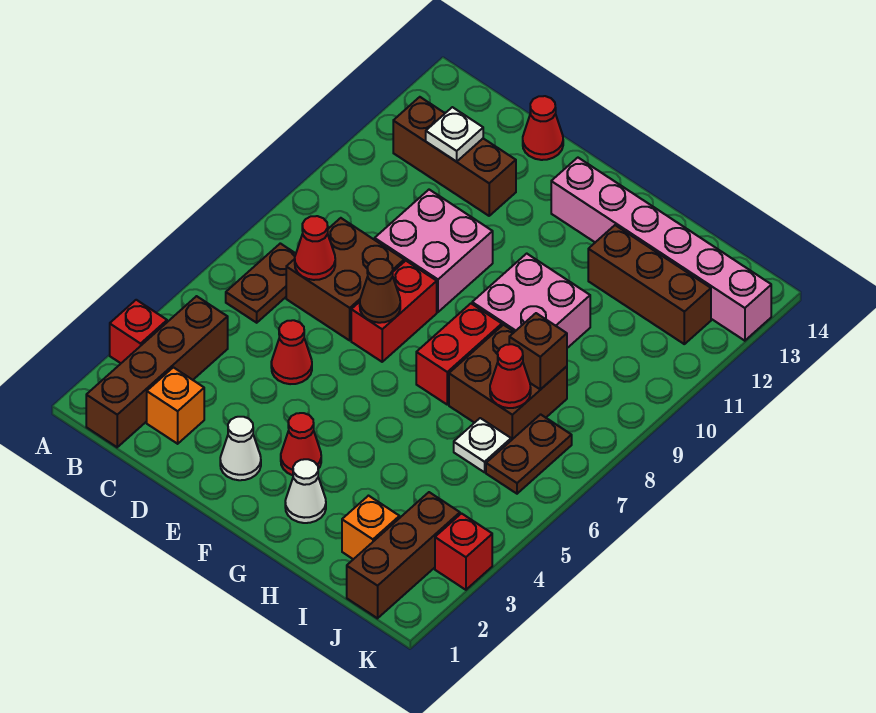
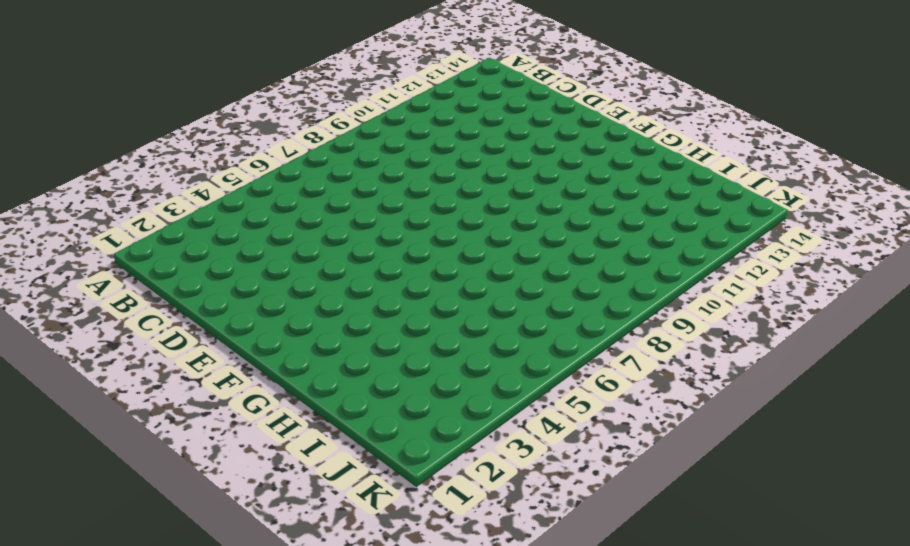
none -> red brick A3 level 1
none -> brown brick B1:B4 level 1
none -> brown plate B6:B7 level 1

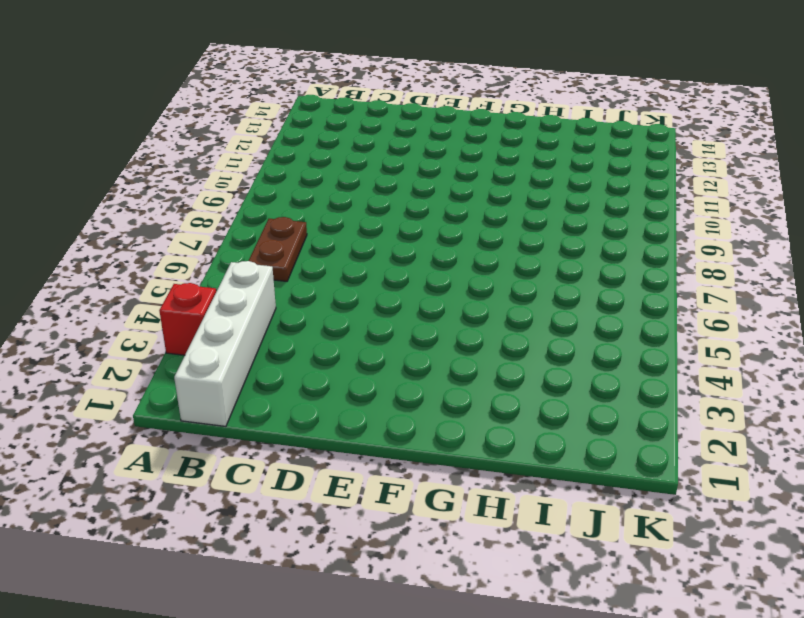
white brick B1:B4 level 1 -> brown brick B1:B4 level 1
none -> brown brick B12:D12 level 1
none -> orange brick C2 level 1
none -> brown brick C7:D8 level 1

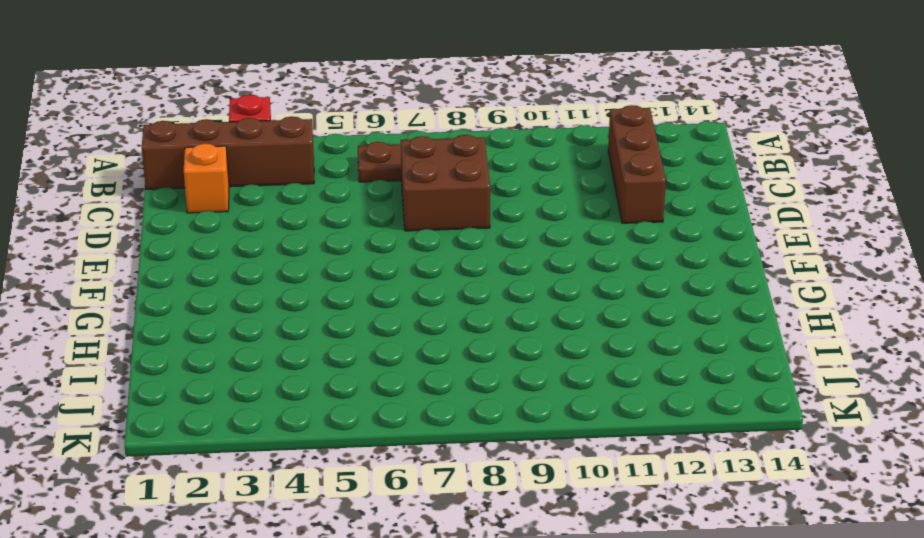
none -> red cone D5 level 1
none -> pink brick D9:E10 level 1
none -> red cone D14 level 1

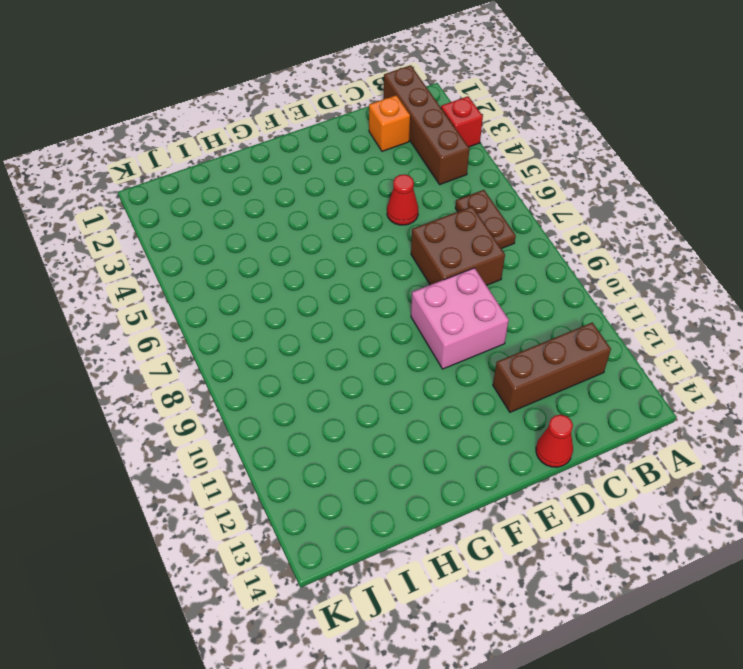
none -> white cone E2 level 1
none -> red brick E7:E8 level 1
none -> red cone F3 level 1

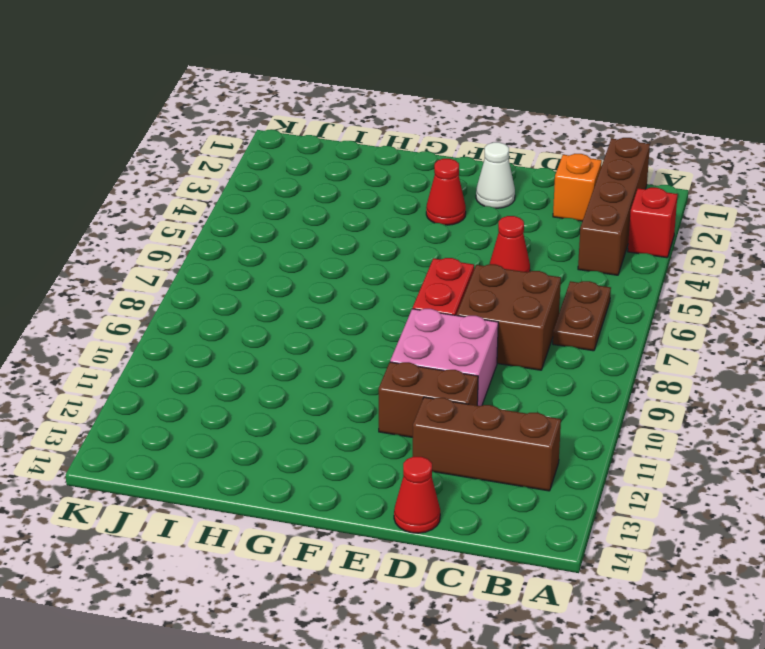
brown brick D11:E11 level 1 -> none
none -> pink brick F13:K13 level 1
none -> white cone G2 level 1
none -> red brick G7:G8 level 1

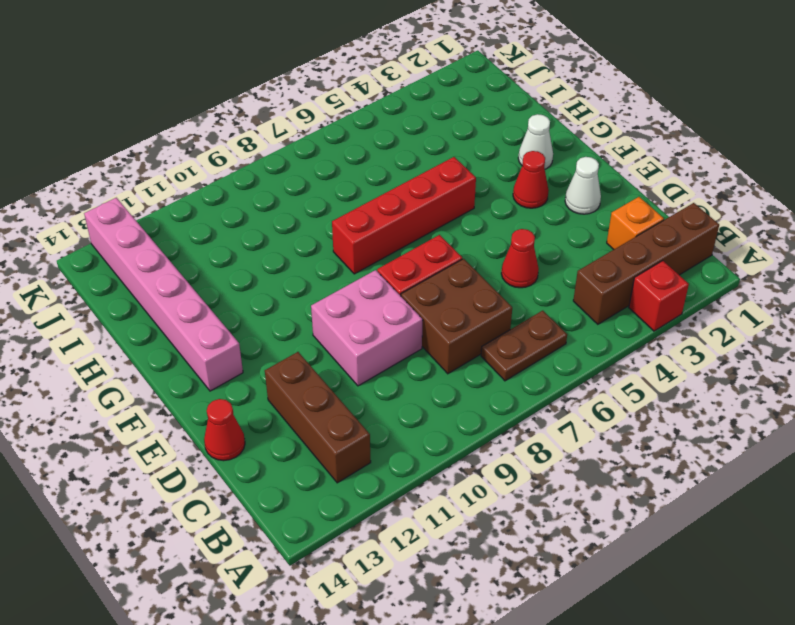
red brick G5:G8 level 1 -> red brick G7:G8 level 1
none -> pink brick G9:H10 level 1
none -> brown brick H7:I8 level 1
none -> brown brick H12:J12 level 1

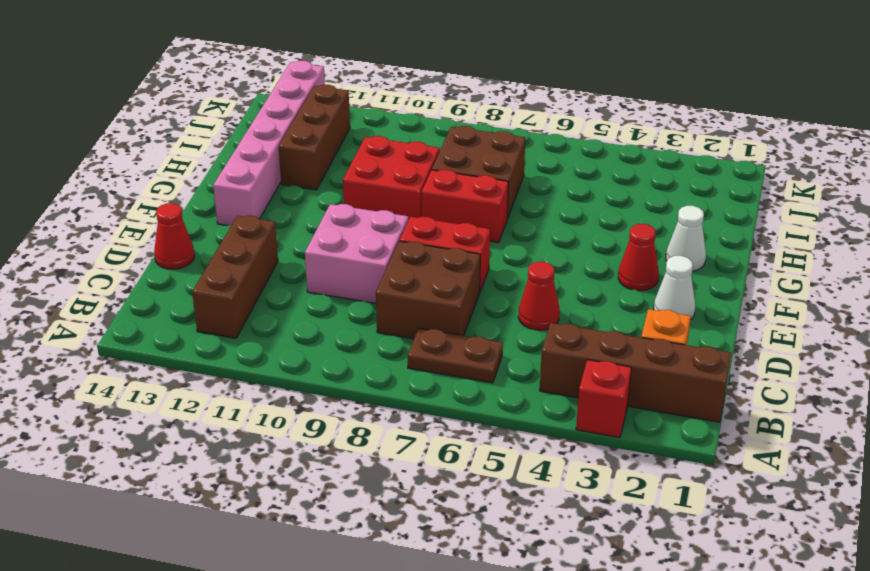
red brick G9:H10 level 1 -> pink brick G9:H10 level 1
none -> orange brick I2 level 1
none -> white plate I6 level 1
none -> brown brick J1:J3 level 1

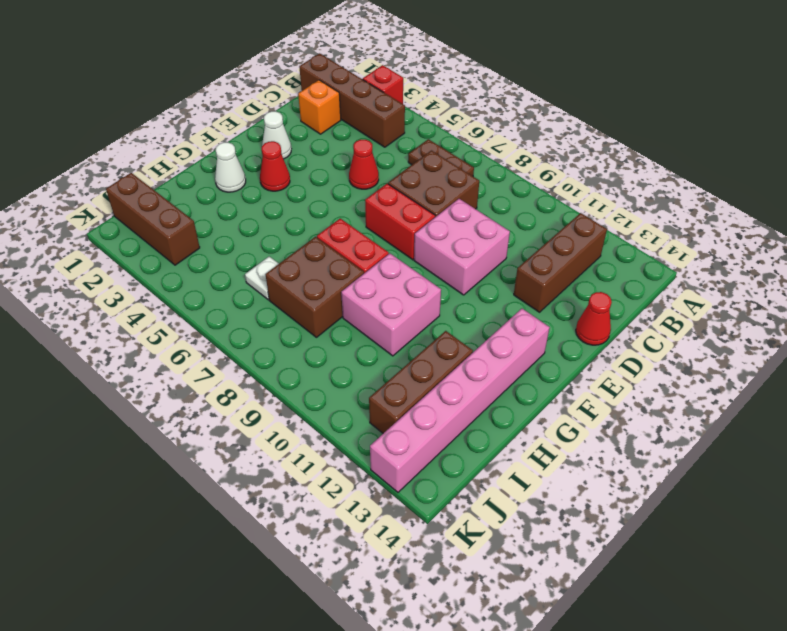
none -> orange brick I2 level 1
none -> brown plate J6:J7 level 1
none -> red brick K3 level 1

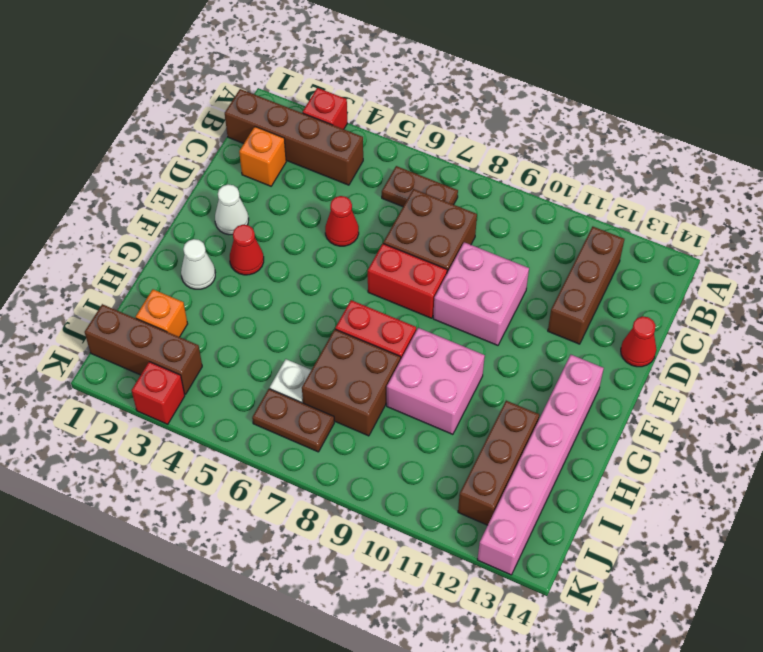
none -> red cone C7 level 2
none -> white plate C12 level 2
none -> brown cone E7 level 2

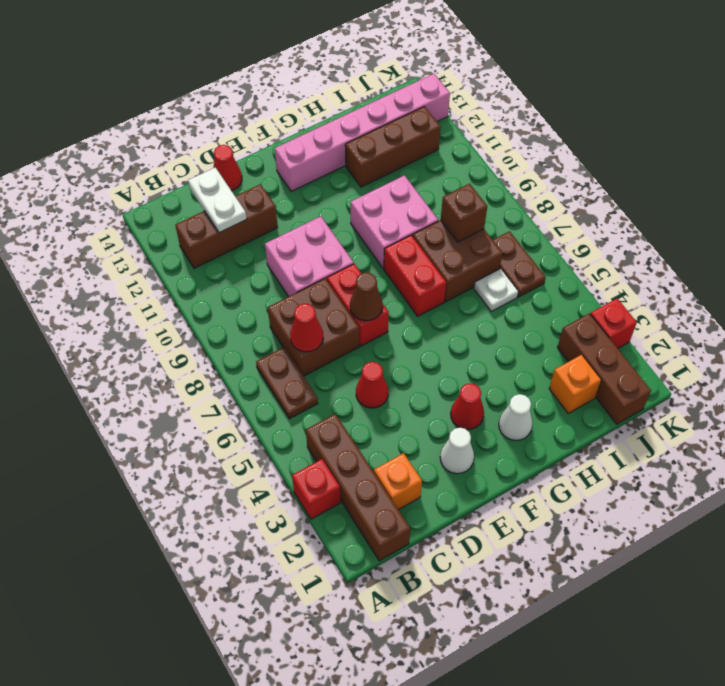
white plate C12:C13 level 2 -> white plate C12 level 2
none -> red cone I7 level 2

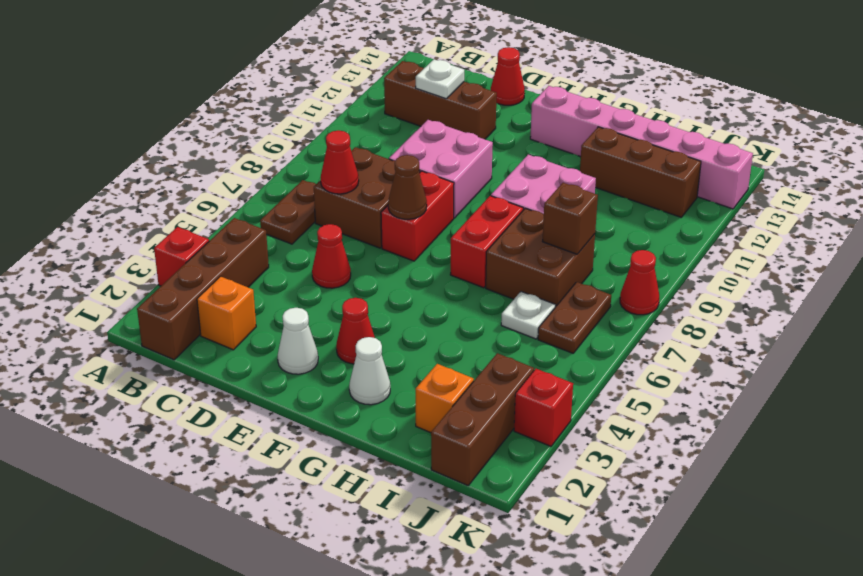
red cone K8 level 1 -> red cone I7 level 2

